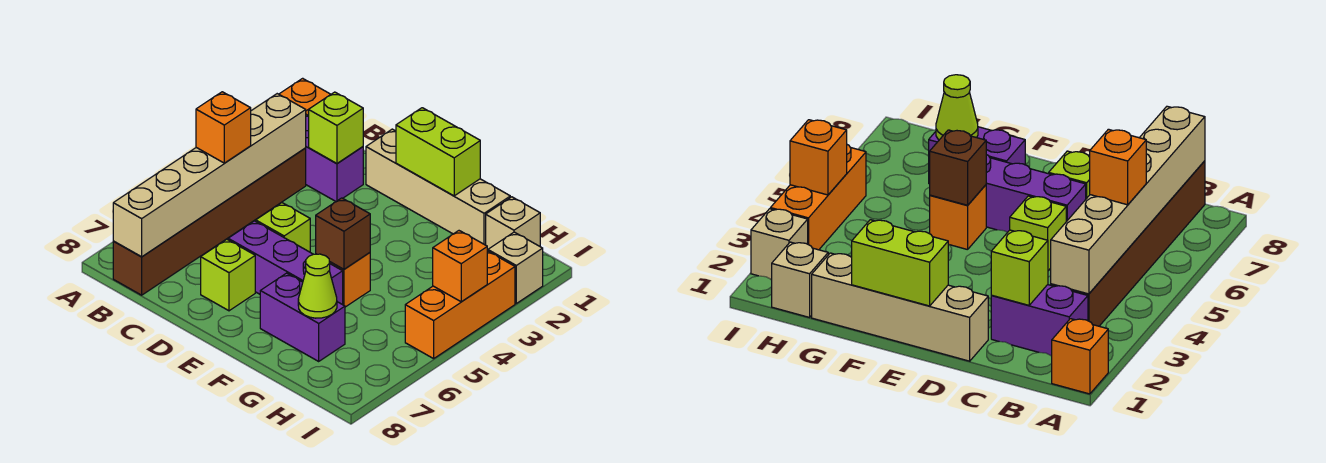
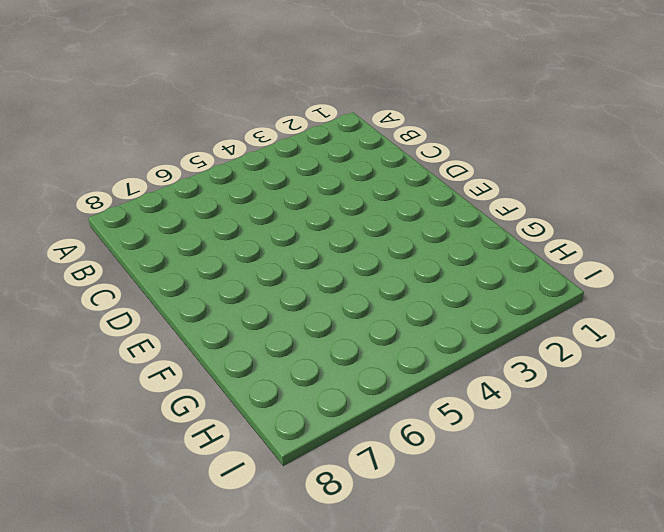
none -> orange brick A1 level 1
none -> purple brick B2:C2 level 1
none -> brown brick B3:B8 level 1

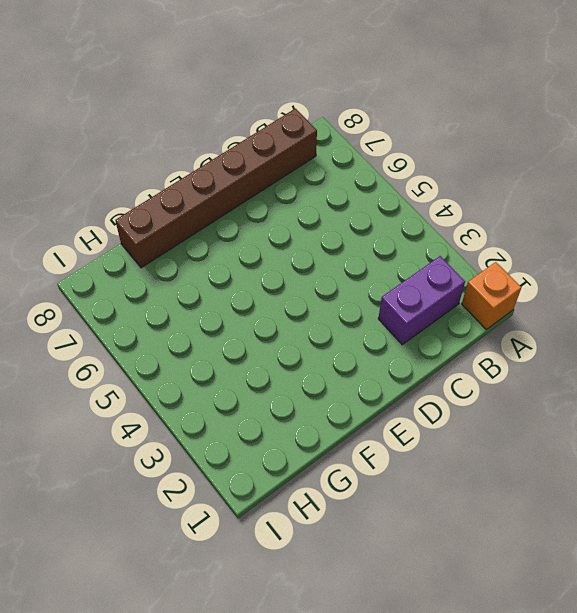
brown brick B8:G8 level 1 -> brown brick B3:B8 level 1
none -> tan brick D1:G1 level 1
none -> lime brick D5 level 1
none -> purple brick D6:F6 level 1

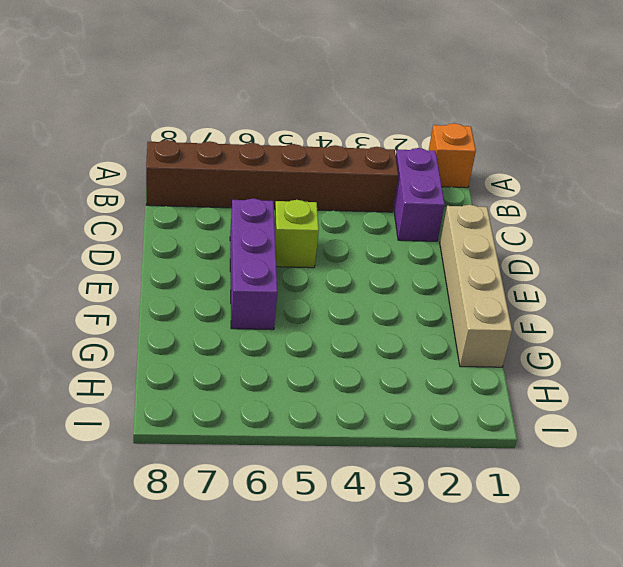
none -> lime brick D7 level 1
none -> orange brick F5 level 1
none -> purple brick F7:G7 level 1

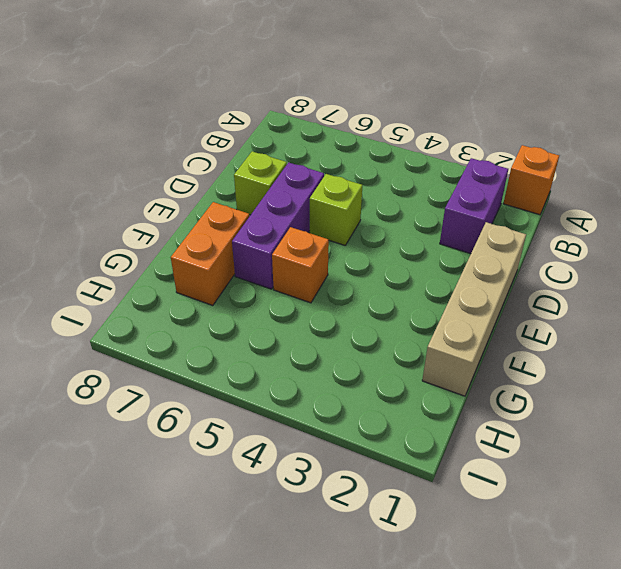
orange brick F7:G7 level 1 -> purple brick F7:G7 level 1
none -> brown brick B3:B8 level 1
none -> tan brick H1 level 1
none -> tan brick I2 level 1

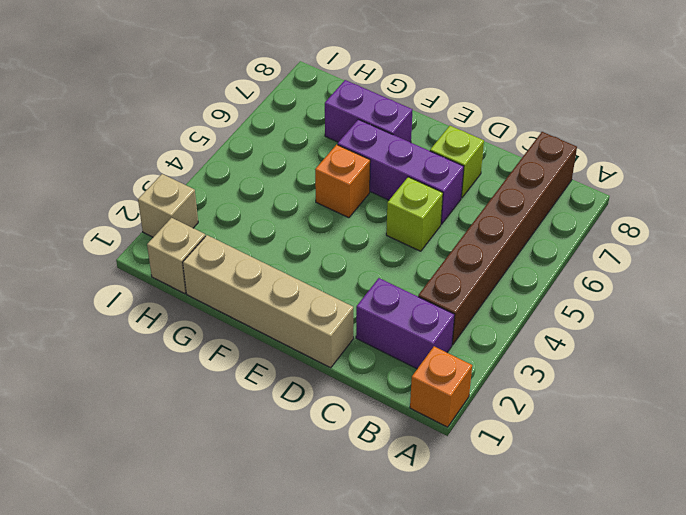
none -> orange brick I3:I5 level 1
none -> tan brick B3:B8 level 2
none -> lime brick C2 level 2

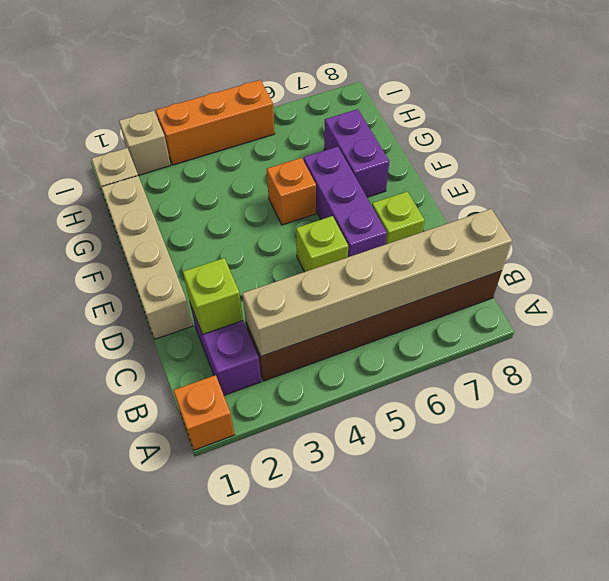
none -> lime brick E1:F1 level 2
none -> brown brick F5 level 2
none -> lime cone G7 level 2

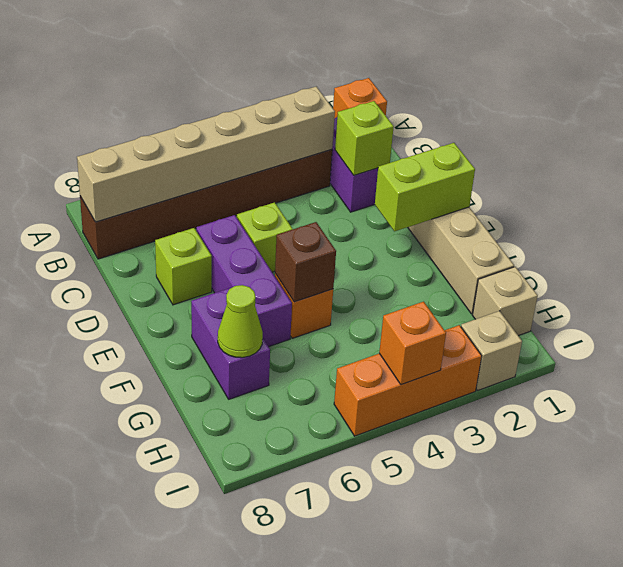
lime brick E1:E2 level 2 -> lime brick E1:F1 level 2
none -> orange brick B5 level 3

